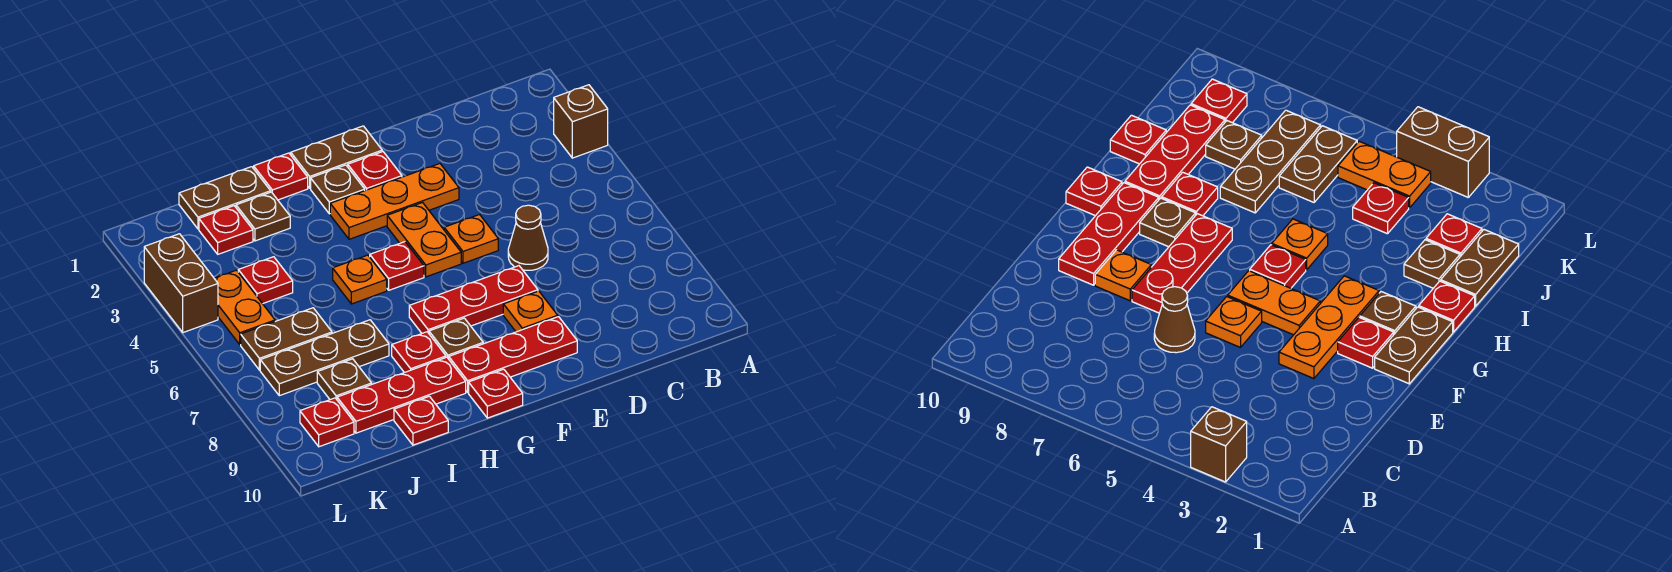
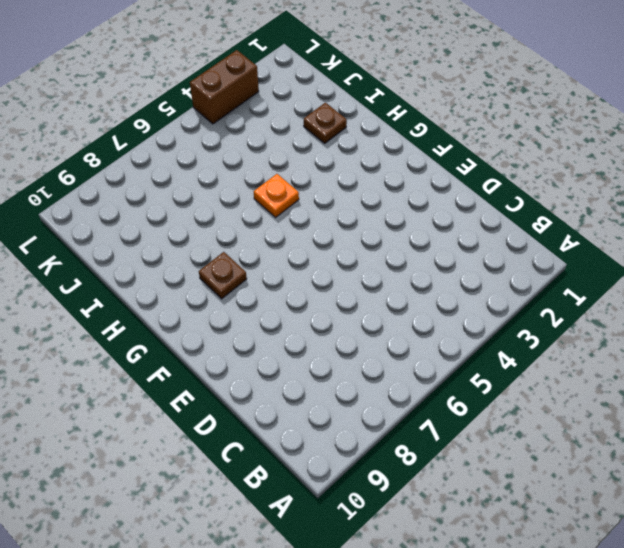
none -> brown brick A3 level 1
none -> brown cone D6 level 1
none -> orange plate E3:G3 level 1

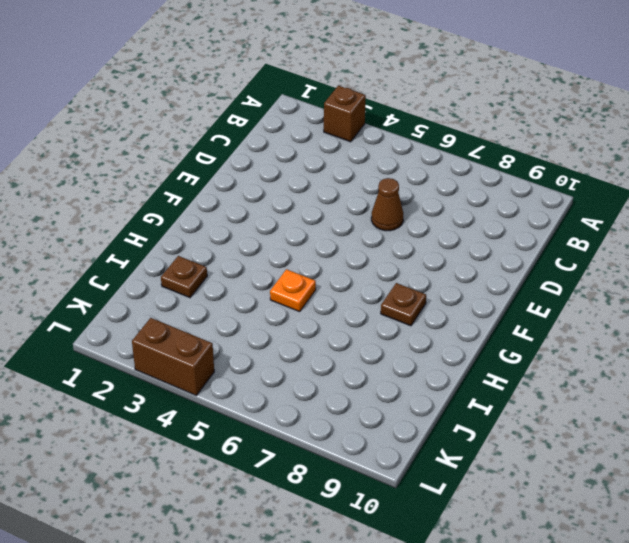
none -> orange plate E3:G3 level 1
none -> orange plate E5 level 1
none -> red plate E7:G7 level 1

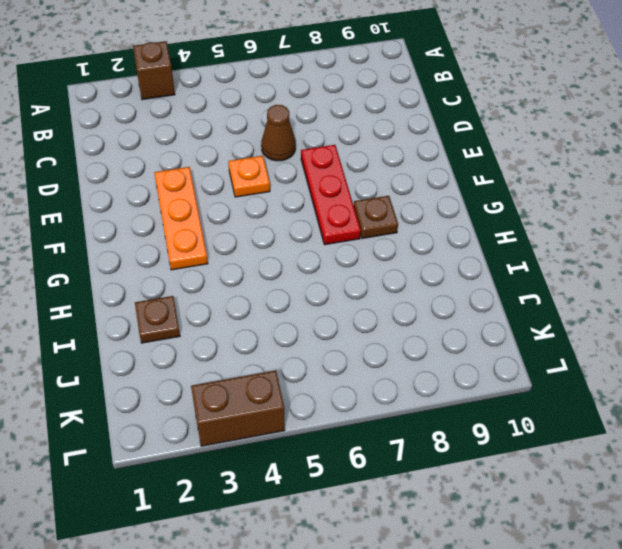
none -> orange plate E8 level 1
none -> red plate E9:G9 level 1
none -> brown plate F1:G1 level 1

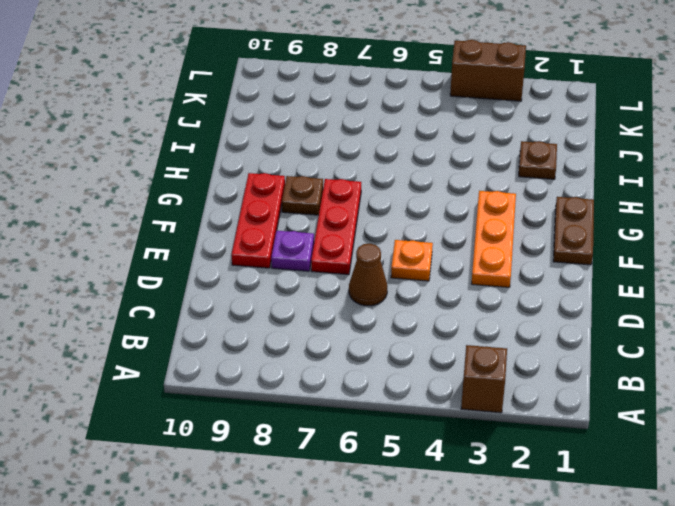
purple plate E8 level 1 -> orange plate E8 level 1
none -> red plate F2 level 1
none -> orange plate F4:F5 level 1
none -> brown plate G2 level 1

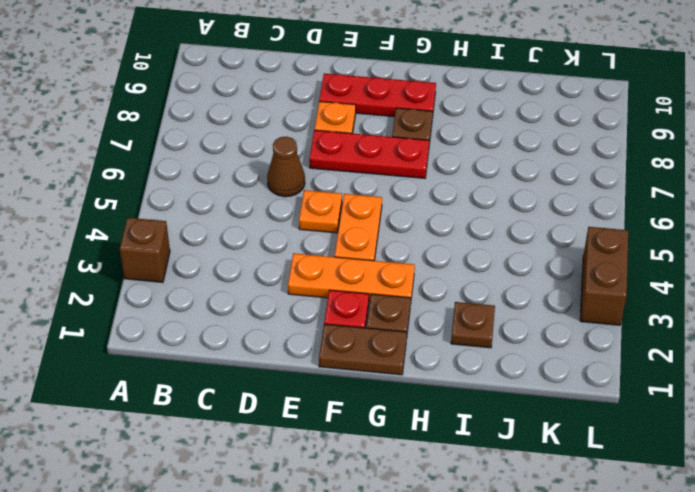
none -> red plate G5 level 1
none -> red plate G10 level 1
none -> red plate H1 level 1

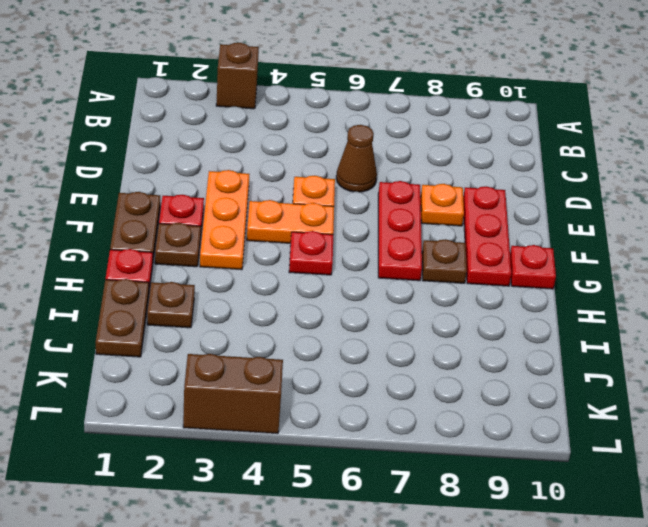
none -> orange plate H5 level 1
none -> red plate H8 level 1
none -> red plate H9:J9 level 1

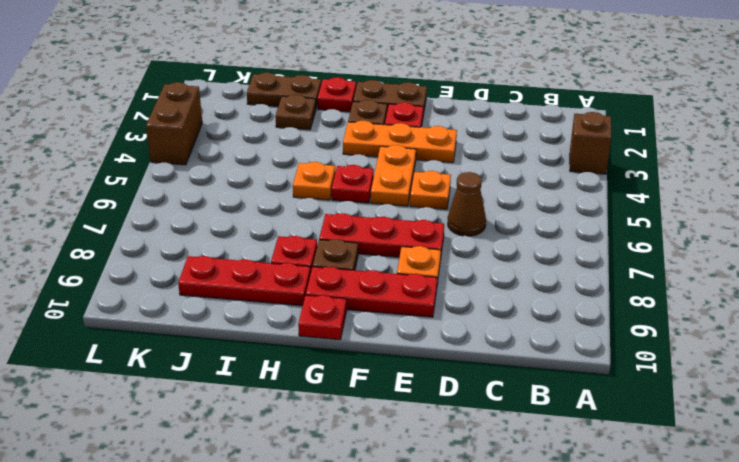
none -> brown plate I7:K7 level 1
none -> red plate I10 level 1
none -> red plate J2 level 1

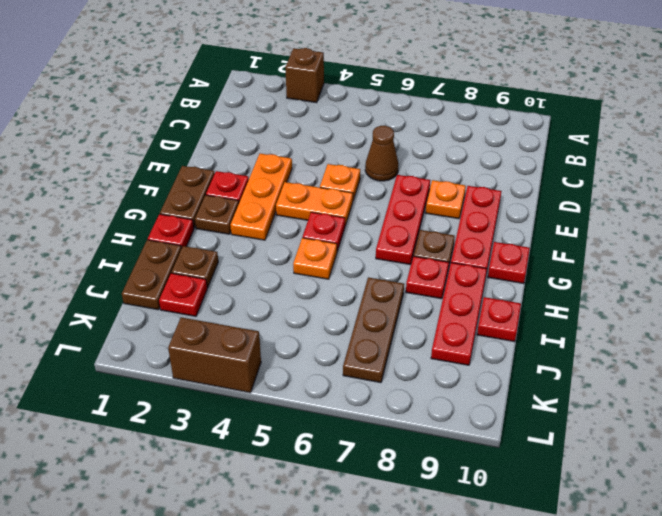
none -> red plate J4 level 1
none -> brown plate J6:K6 level 1
none -> brown plate J8 level 1

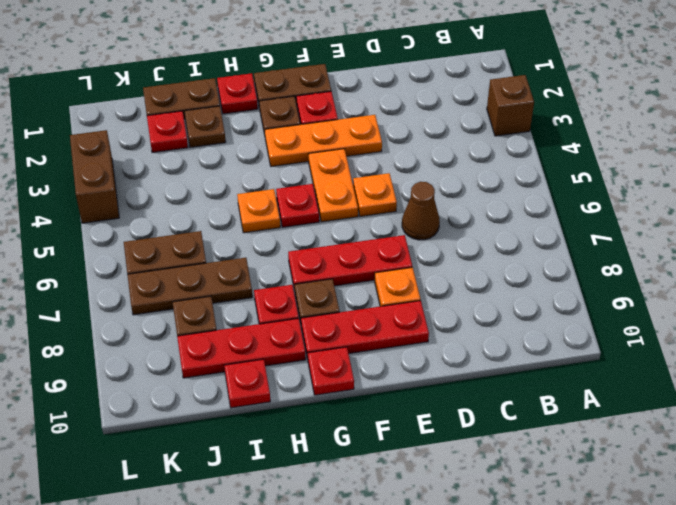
none -> red plate J4 level 1
none -> orange plate K4:K5 level 1
none -> red plate K9 level 1

